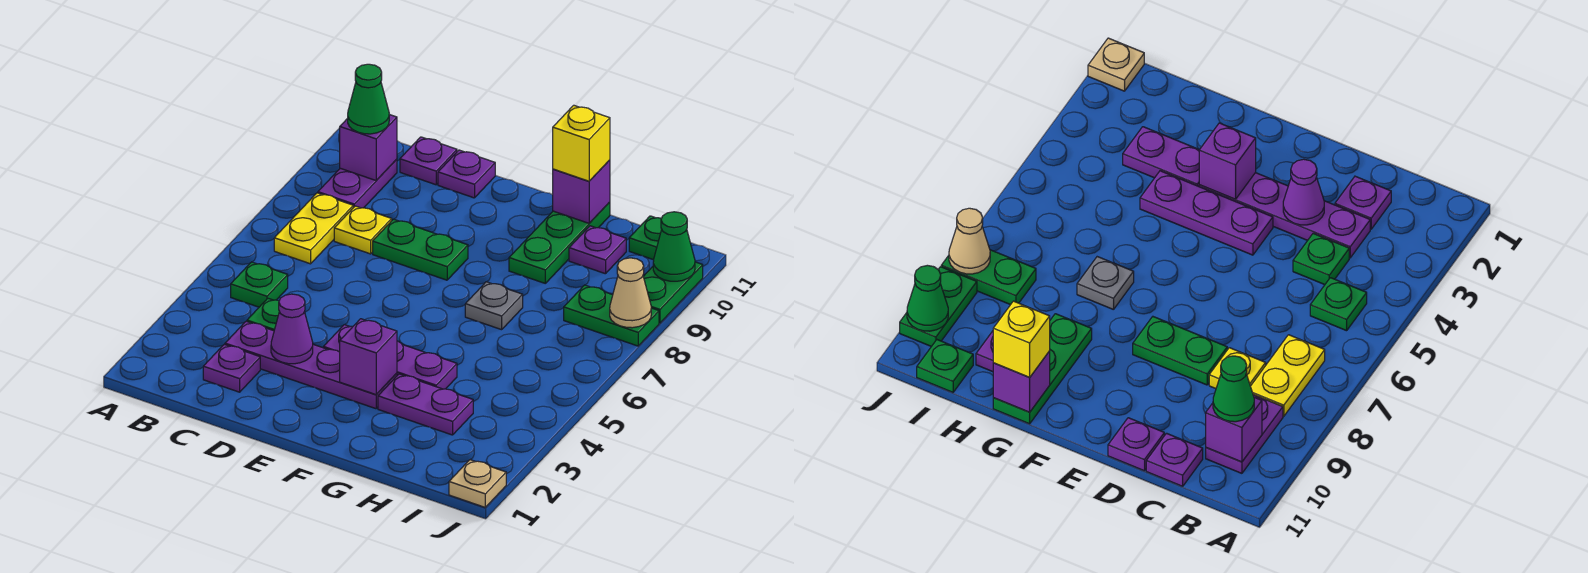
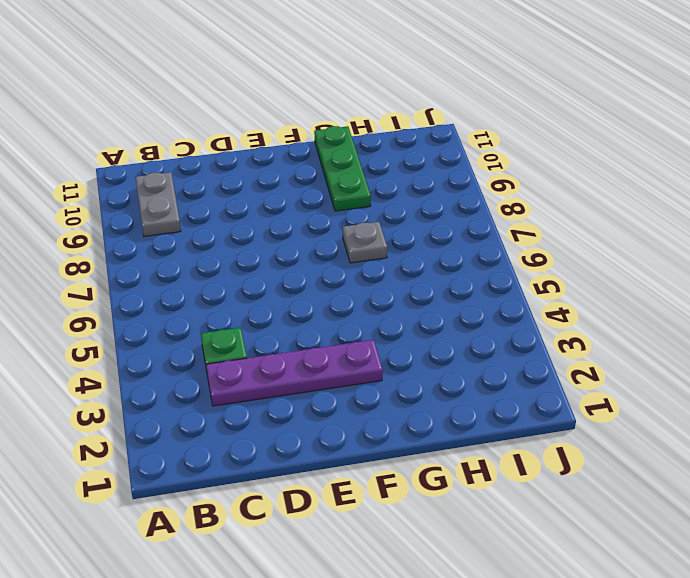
grey plate B9:B10 level 1 -> purple plate B9:B10 level 1
none -> green plate B5 level 1
none -> yellow plate B7:B8 level 1
none -> purple plate C2 level 1

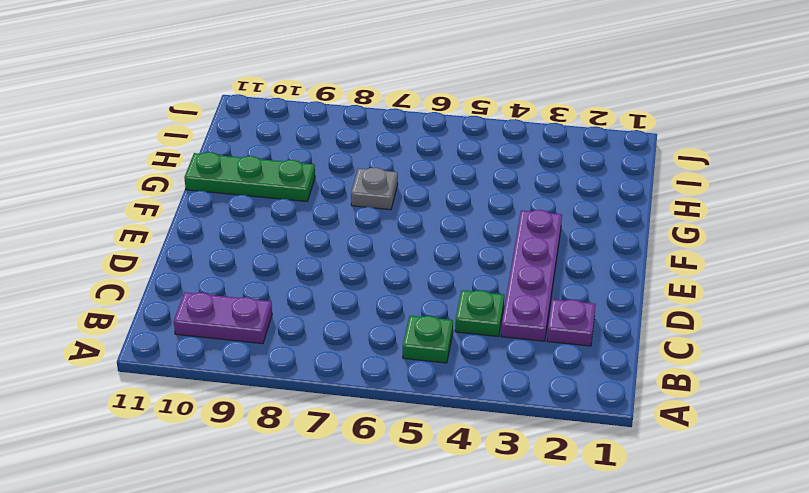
none -> yellow plate B7:B8 level 1
none -> yellow plate C8 level 1
none -> purple plate C11 level 1

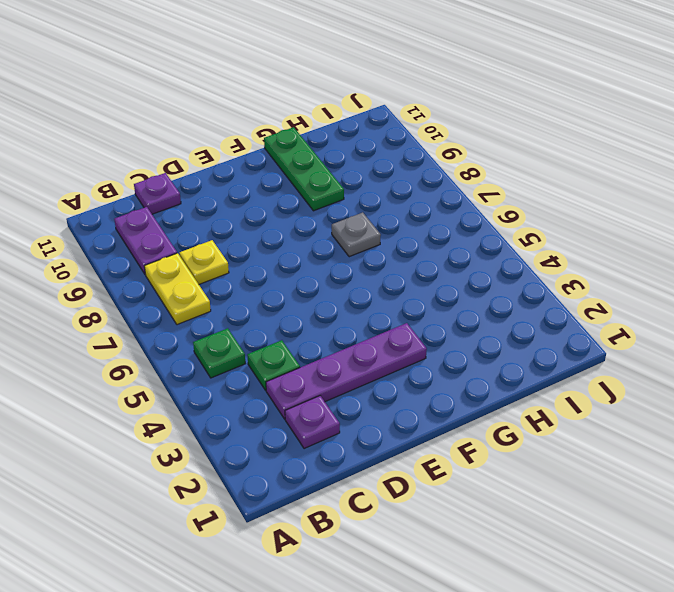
none -> green plate D8:E8 level 1
none -> purple plate D11 level 1
none -> purple plate E4:G4 level 1

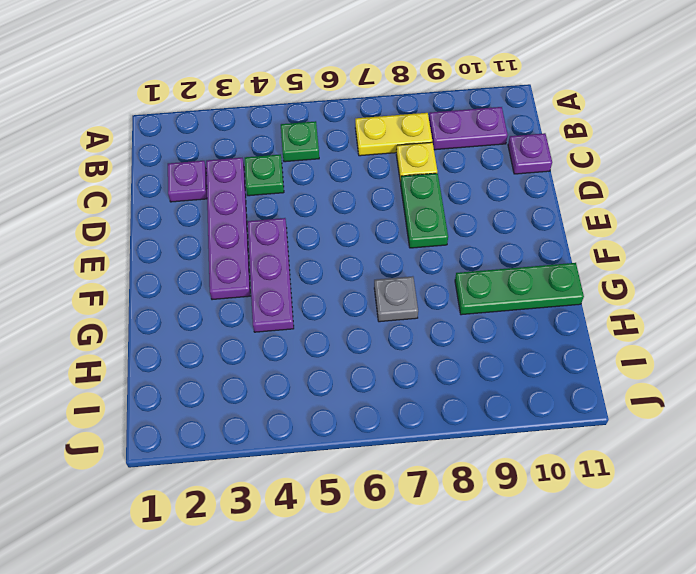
none -> purple plate D11 level 1
none -> purple plate G3:H3 level 1
none -> purple plate H10 level 1

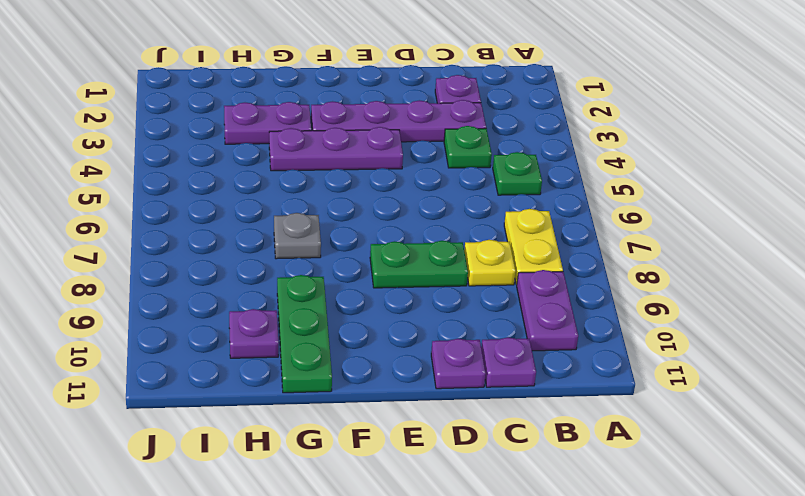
none -> green plate I8:J8 level 1
none -> green plate I11 level 1
none -> tan plate J1 level 1

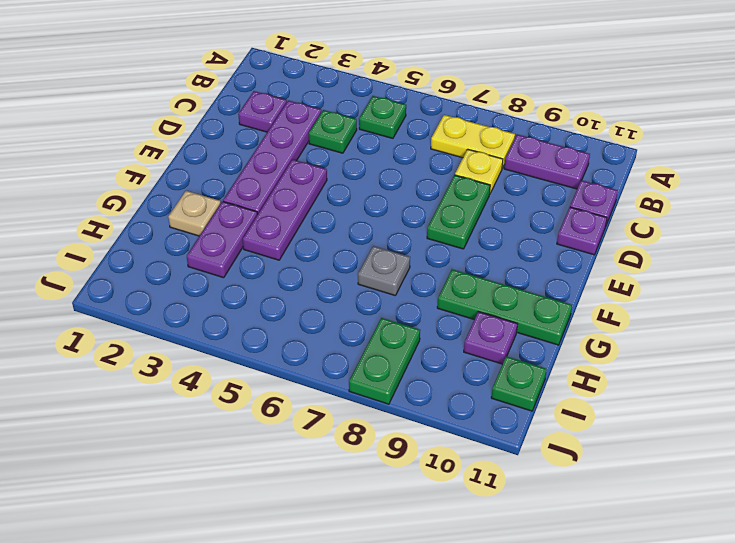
tan plate G2 level 1 -> tan plate J1 level 1
none -> green plate J9:J10 level 1
none -> purple brick B10 level 2
none -> purple cone D3 level 2

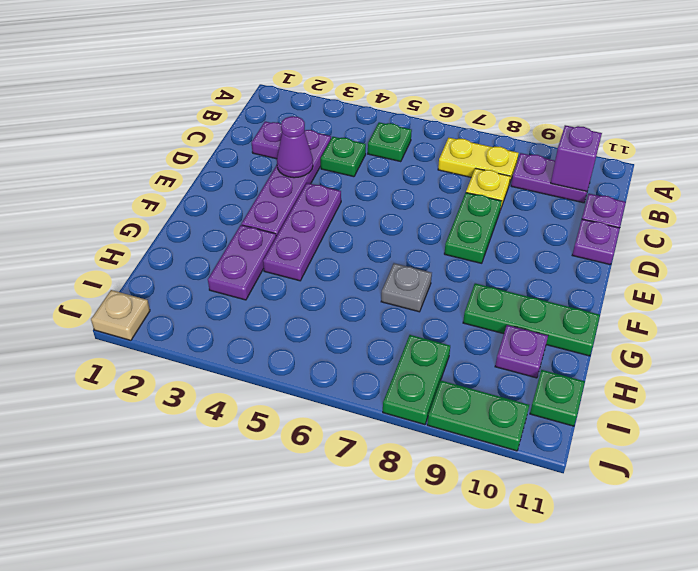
none -> purple brick F3 level 2
none -> purple brick G11 level 2
none -> tan cone J8 level 2

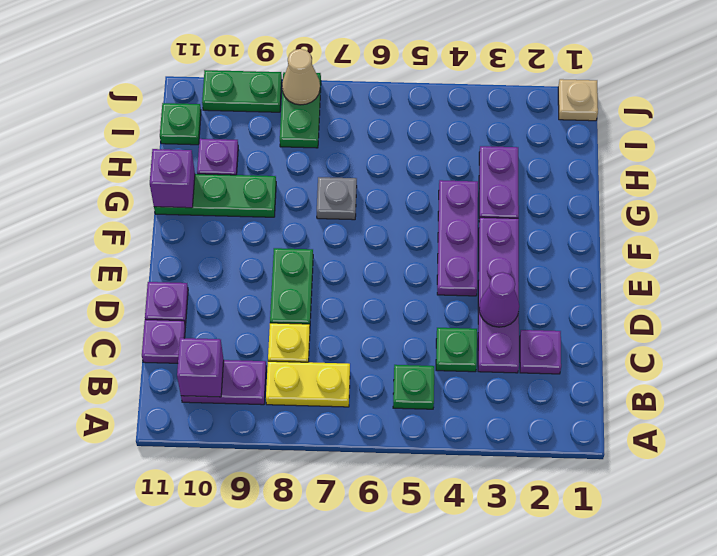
none -> purple brick F3 level 2
none -> green cone J10 level 2
none -> green cone B10 level 3

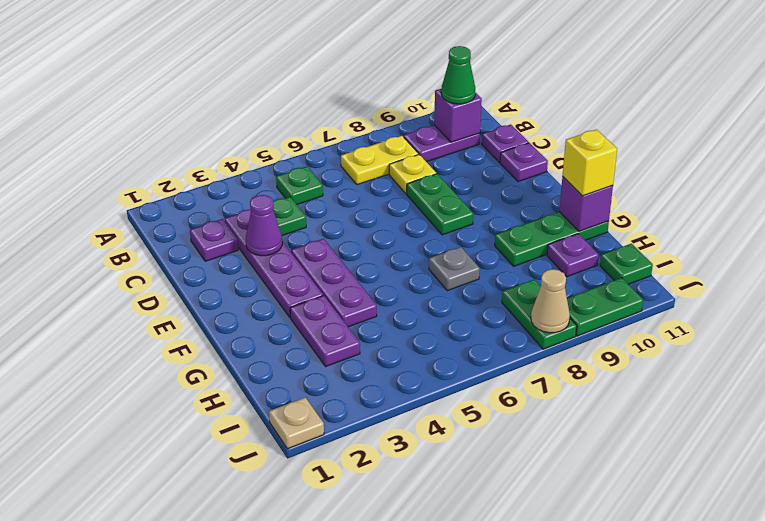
none -> purple brick F3 level 2
none -> green cone J10 level 2

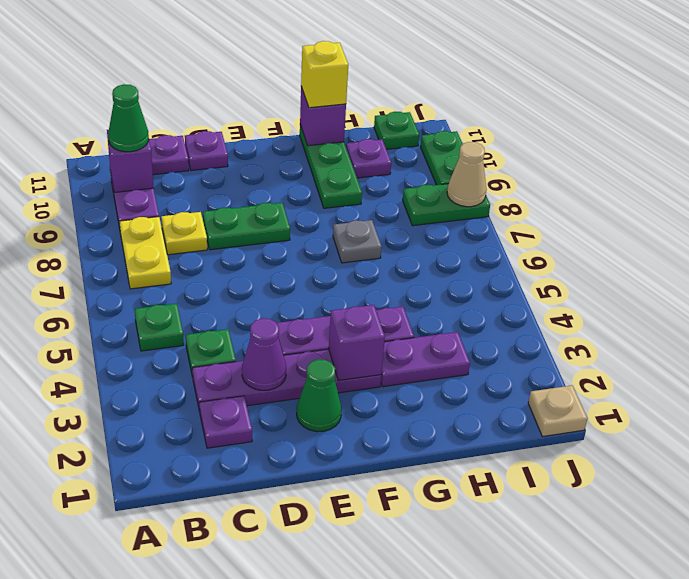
green cone E2 level 1 -> green cone J10 level 2

